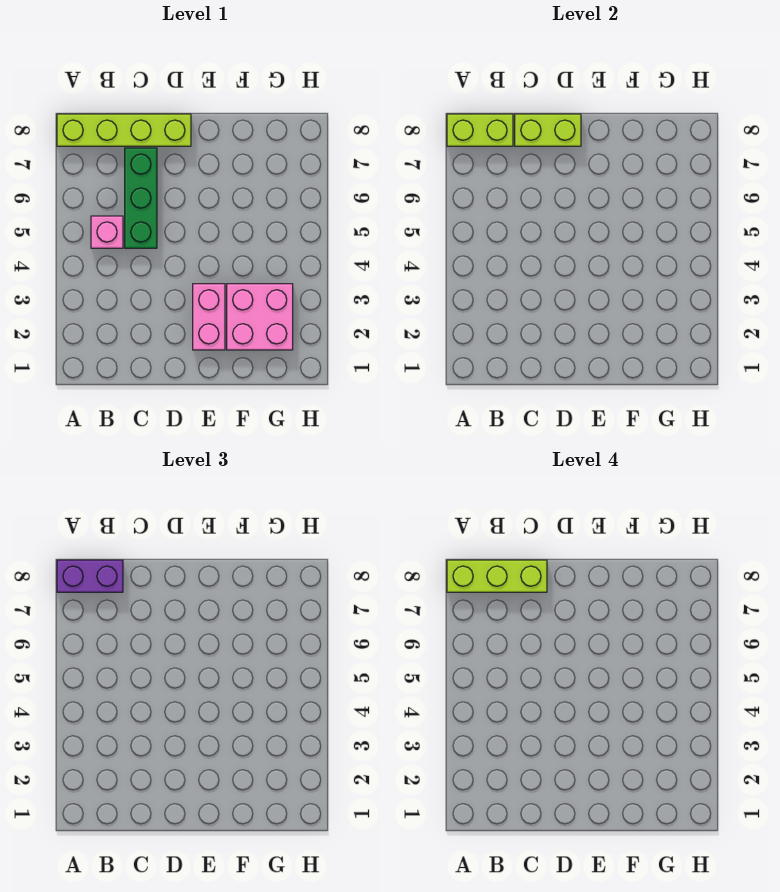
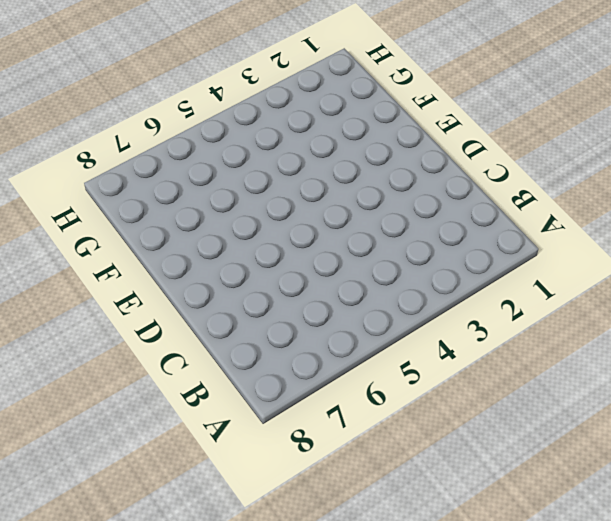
none -> lime brick A8:D8 level 1
none -> pink brick B5 level 1

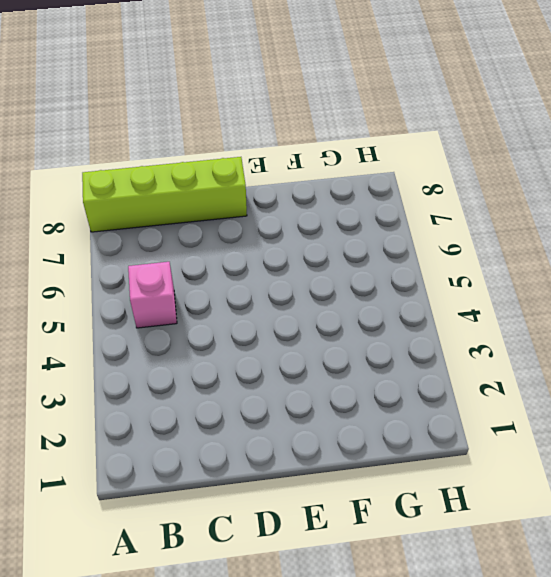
none -> green brick C5:C7 level 1
none -> pink brick E2:E3 level 1

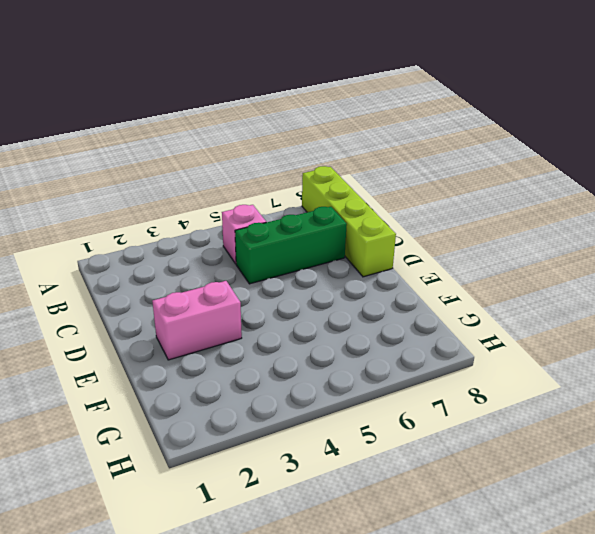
none -> pink brick F2:G3 level 1
none -> lime brick A8:B8 level 2

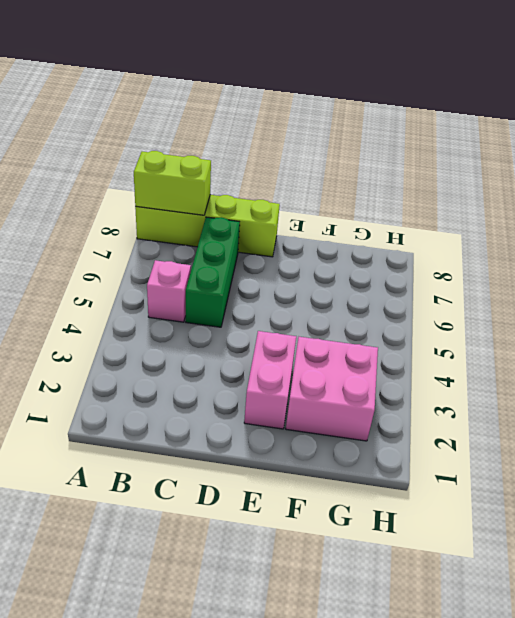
none -> lime brick C8:D8 level 2
none -> purple brick A8:B8 level 3

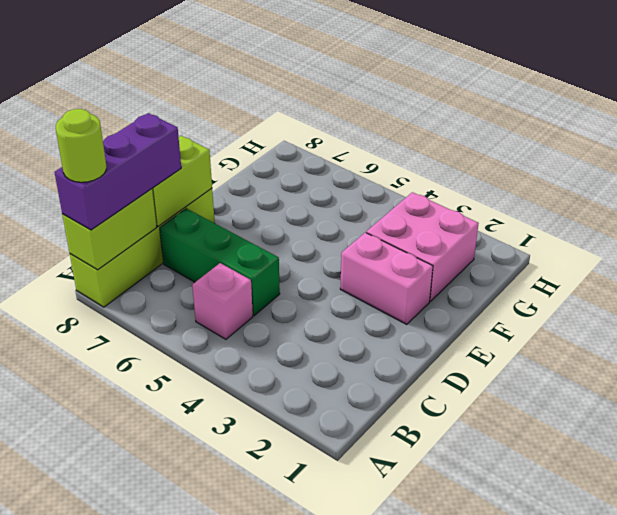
purple brick A8:C8 level 3 -> purple brick A8:B8 level 3
lime round brick A8 level 4 -> lime brick A8:C8 level 4

